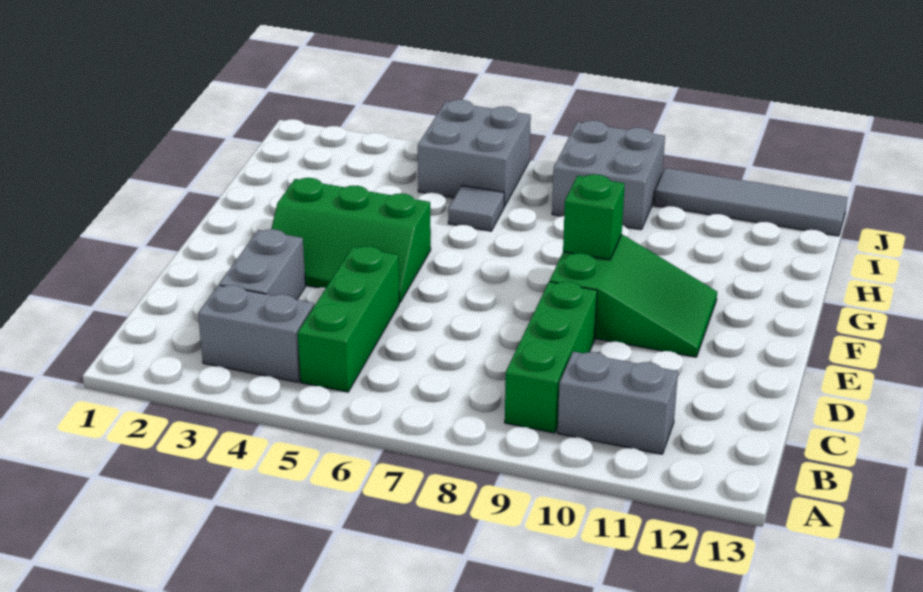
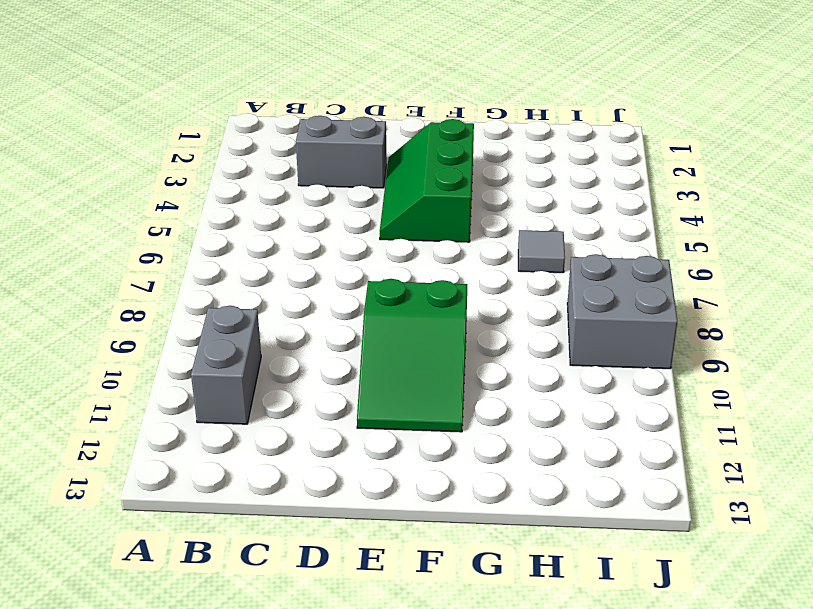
none -> grey brick B3:B4 level 1
none -> green brick B5:D5 level 1
none -> green brick B9:D9 level 1

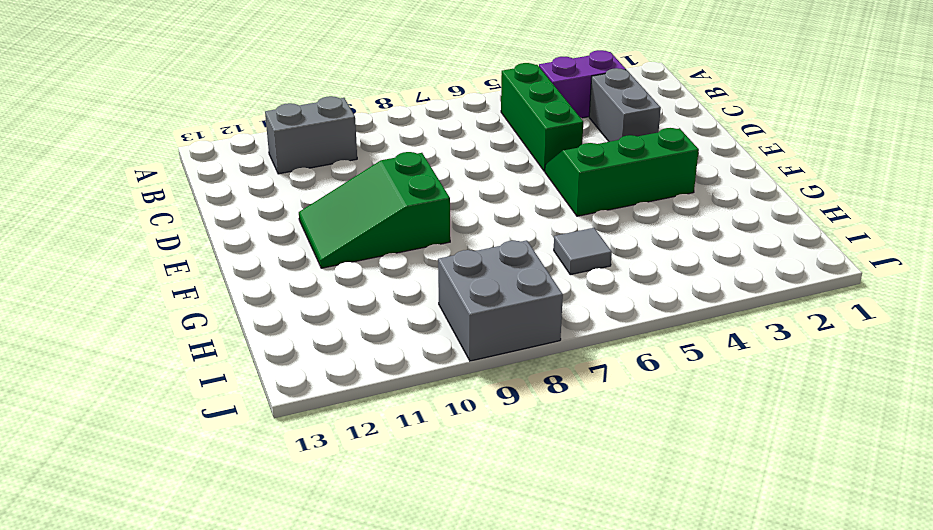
purple brick B3:B4 level 1 -> grey brick B3:B4 level 1
none -> green brick B9:D9 level 1
none -> grey brick I5:J6 level 1
none -> grey tile J10:J13 level 1

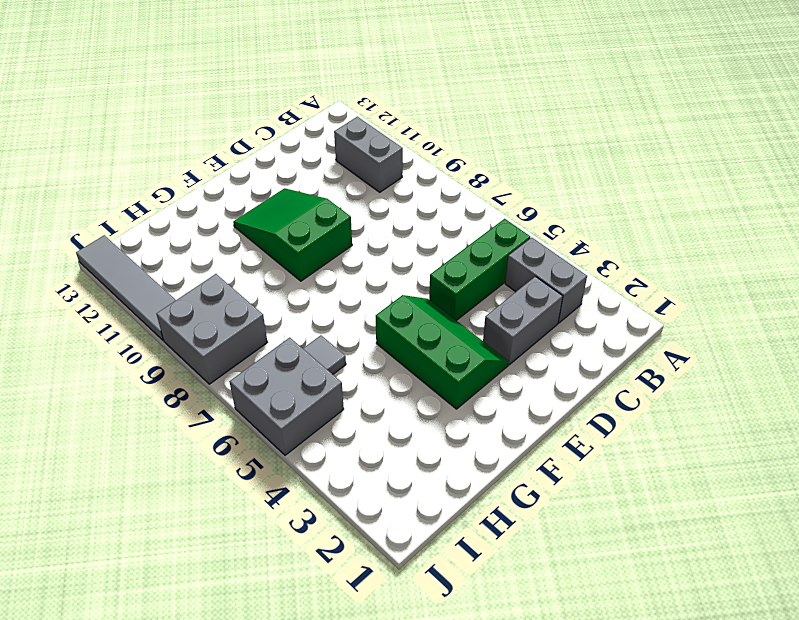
none -> green brick B9:D9 level 1
none -> green brick F9 level 2

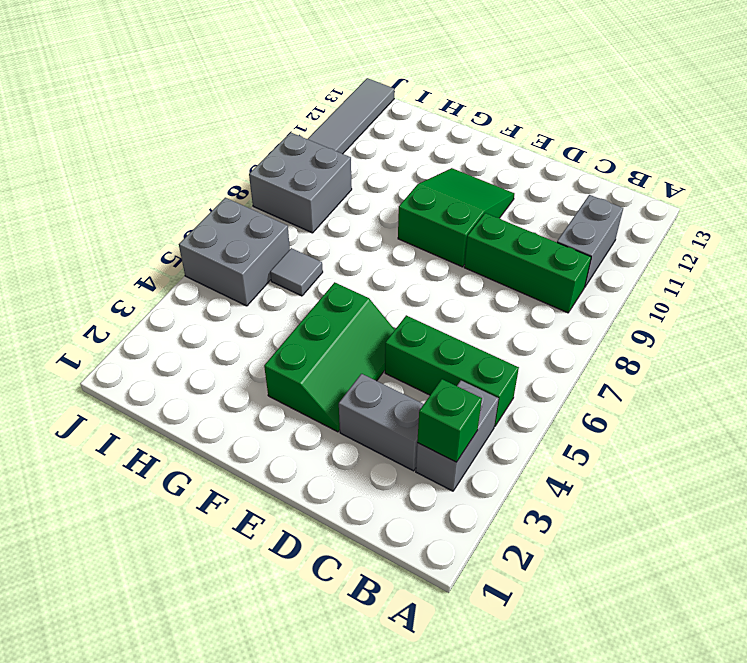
green brick B3 level 2 -> green brick F9 level 2

